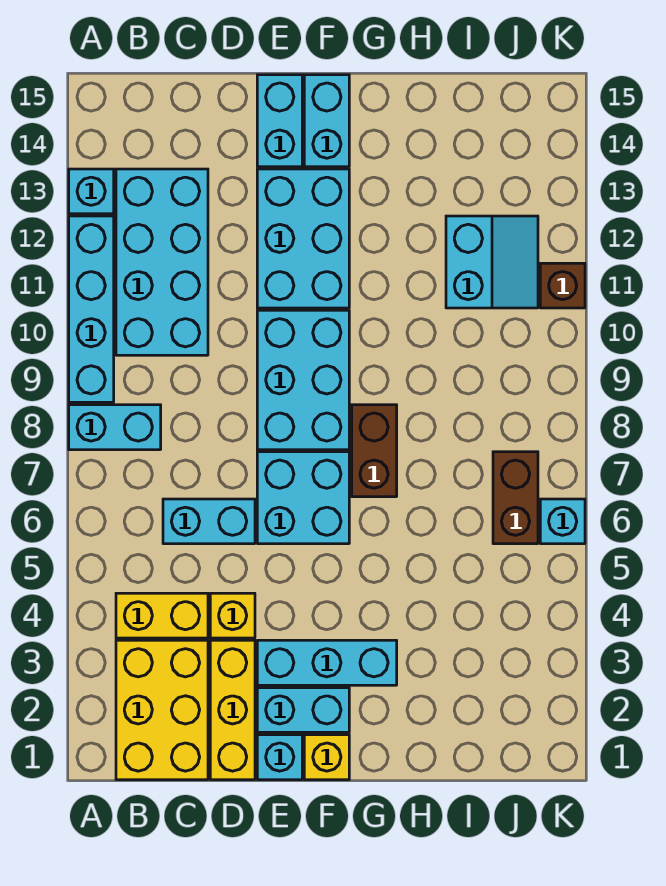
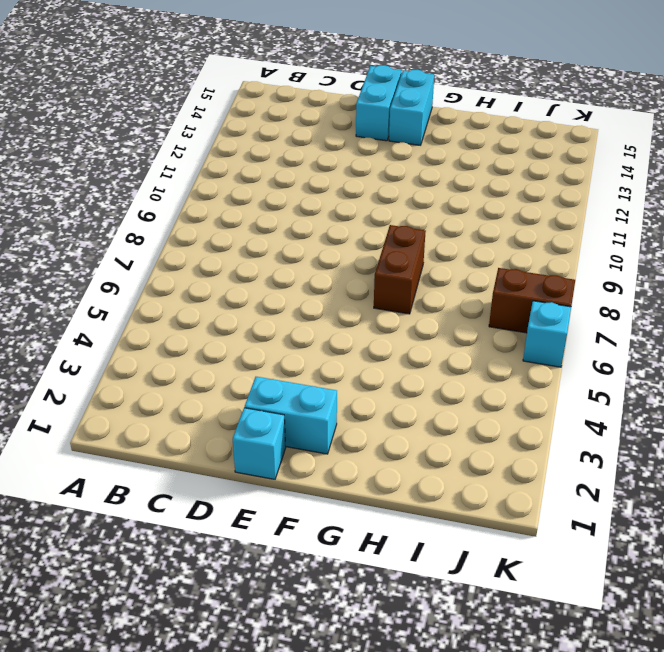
brown brick J7:K7 level 1 -> brown brick J6:J7 level 1
none -> cyan brick A8:B8 level 1
none -> cyan brick A9:A12 level 1
none -> cyan brick A13 level 1

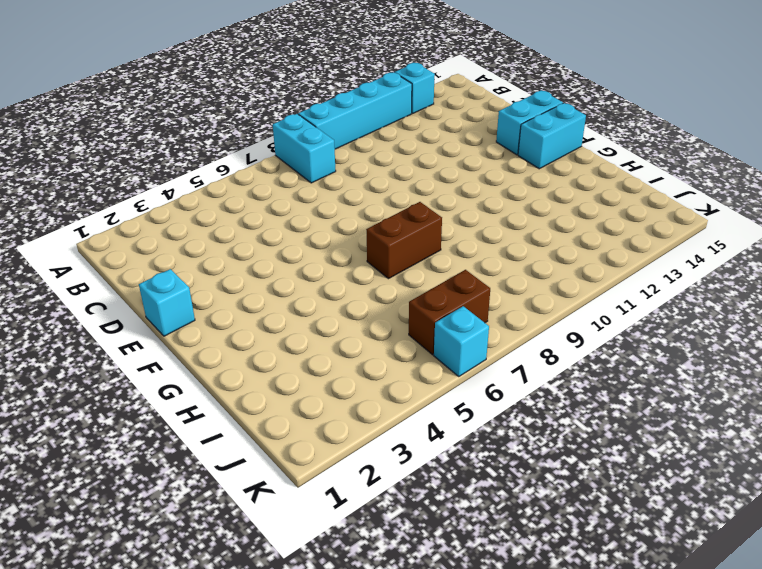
none -> yellow brick B1:C3 level 1
none -> yellow brick B4:C4 level 1
none -> cyan brick B10:C13 level 1

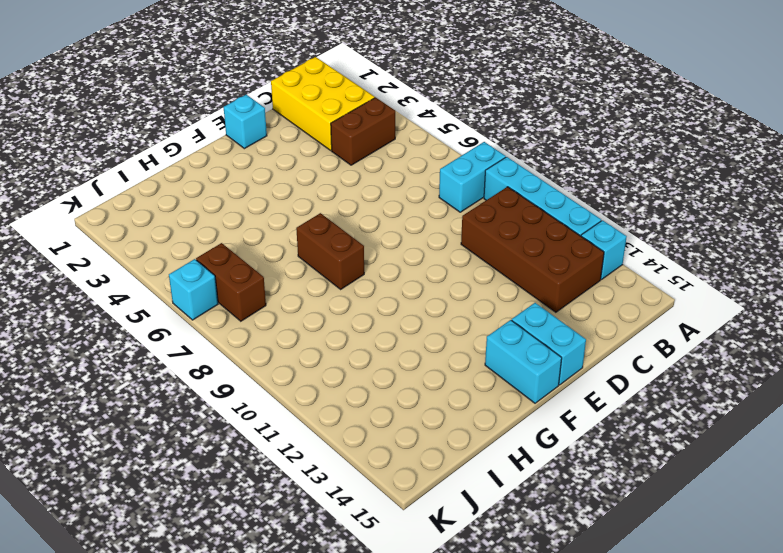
brown brick B4:C4 level 1 -> yellow brick B4:C4 level 1
brown brick B10:C13 level 1 -> cyan brick B10:C13 level 1
none -> cyan brick C6:D6 level 1
none -> yellow brick D1:D3 level 1
none -> yellow brick D4 level 1

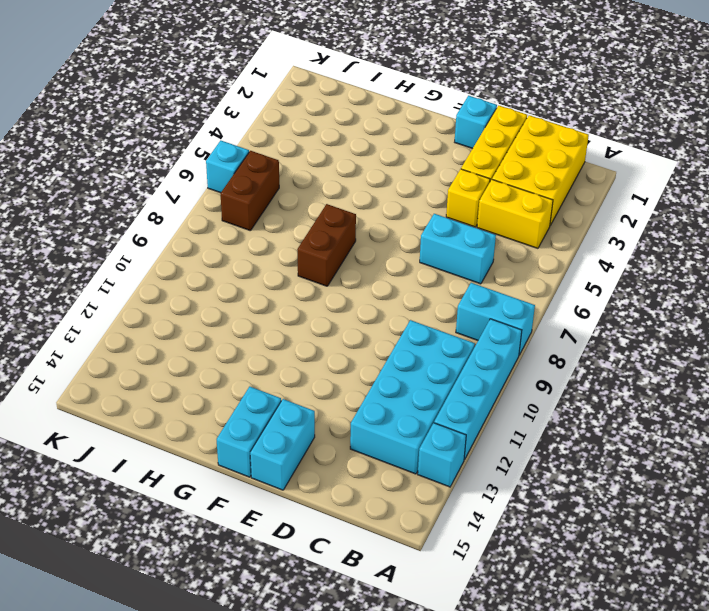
none -> cyan brick E2:F2 level 1
none -> cyan brick E3:G3 level 1
none -> cyan brick E6:F7 level 1

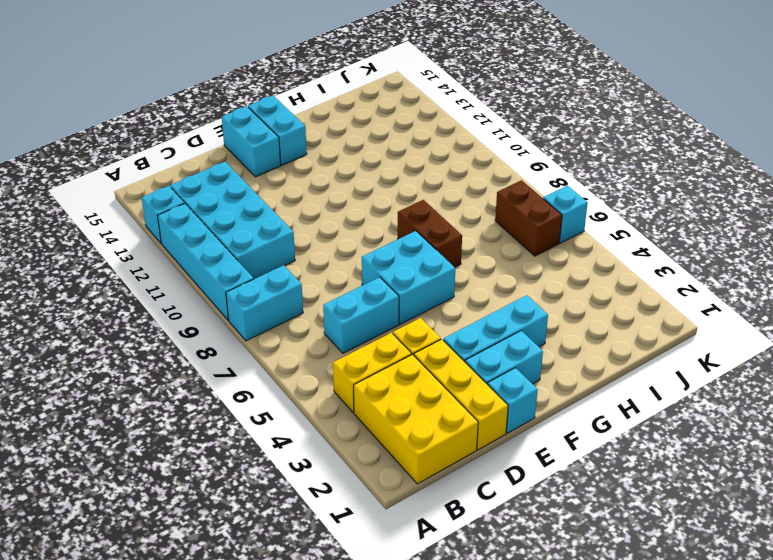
none -> cyan brick E8:F10 level 1
none -> cyan brick E11:F13 level 1
none -> yellow brick F1 level 1

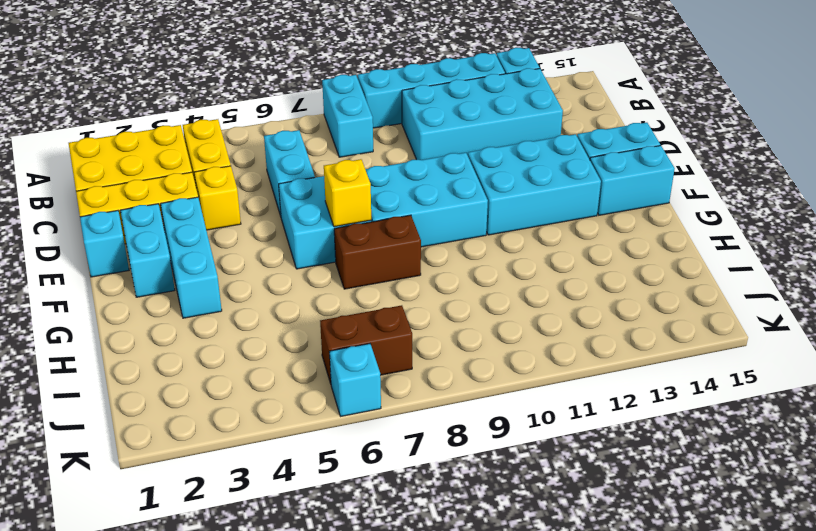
yellow brick F7 level 2 -> yellow brick F1 level 1
none -> cyan slope I11:J12 level 1 top I
none -> brown brick K11 level 1

